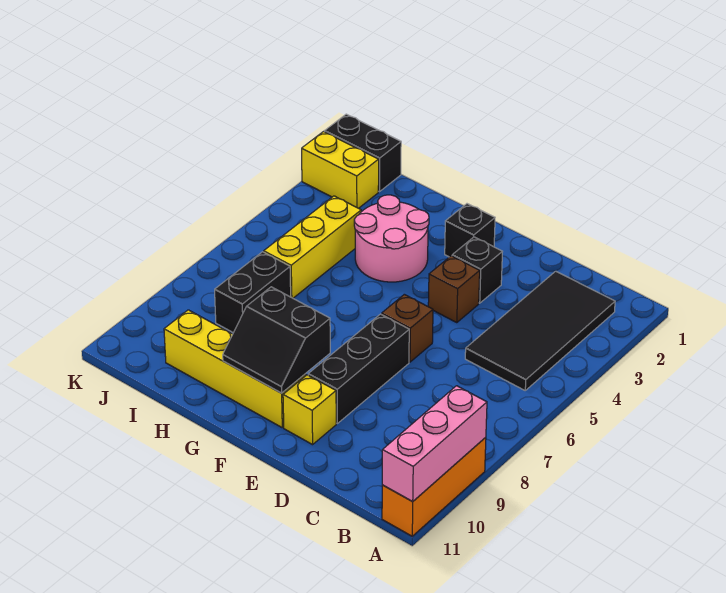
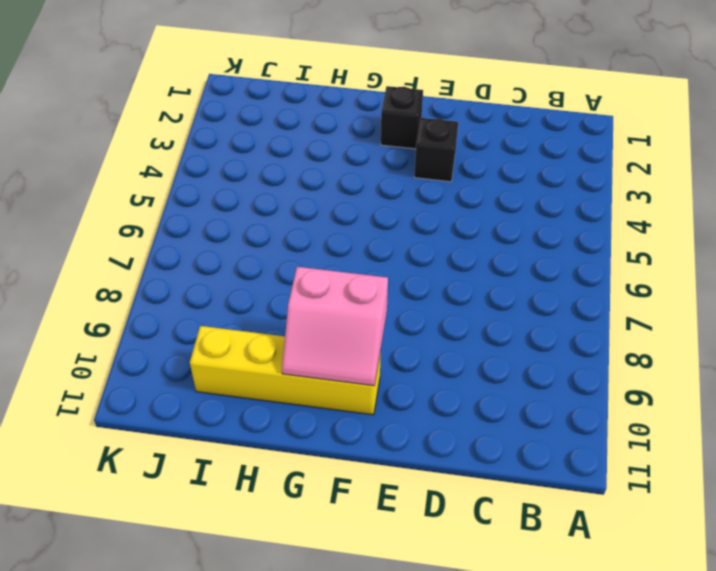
pink slope F9:G10 level 2 top 9 -> black slope F9:G10 level 2 top 9
none -> orange brick A9:A11 level 1
none -> black tile B2:C5 level 1
none -> brown brick E4 level 1

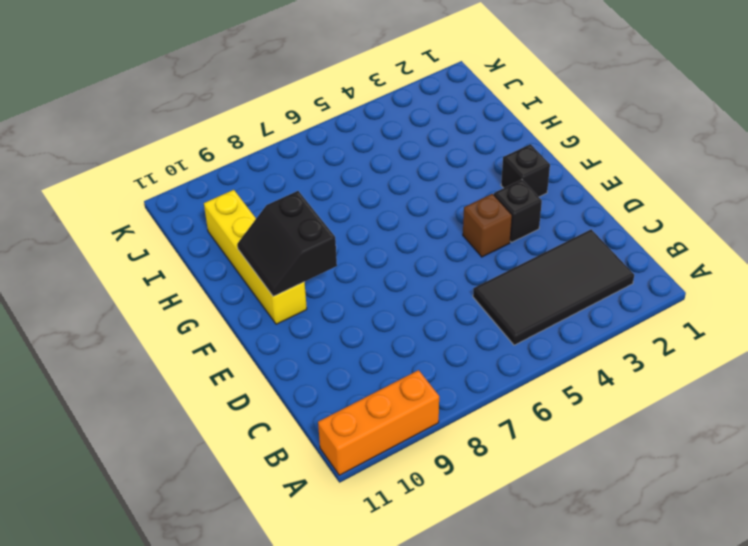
none -> brown brick E6 level 1
none -> black brick E7:E9 level 1
none -> yellow brick E10 level 1

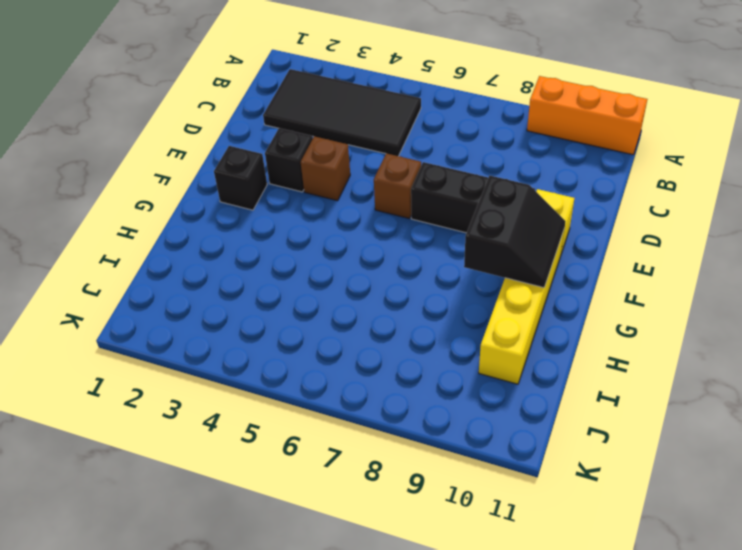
none -> pink round brick G3:H4 level 1
none -> yellow brick I4:I6 level 1
none -> black brick I7:I8 level 1

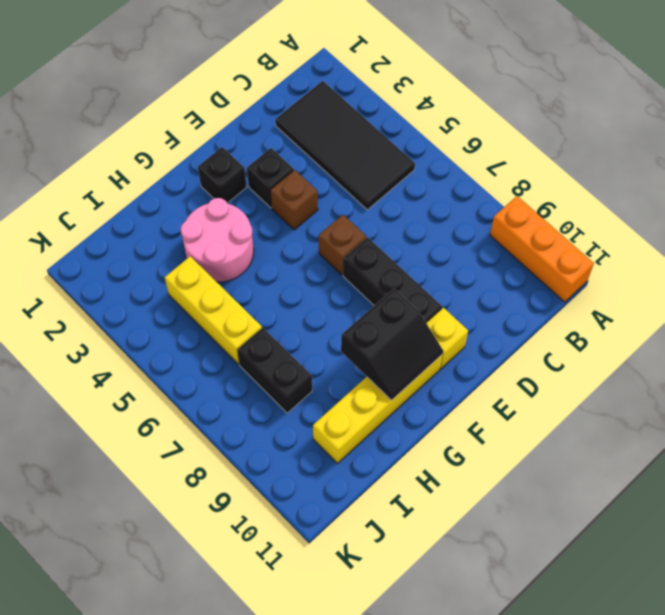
none -> black brick J1:K1 level 1
none -> yellow brick J2:K2 level 1
none -> pink brick A9:A11 level 2

